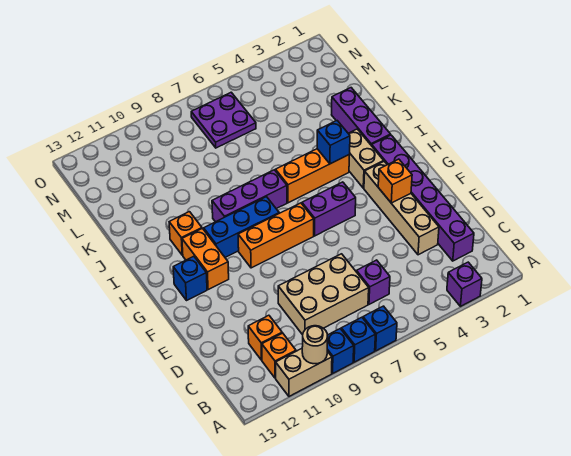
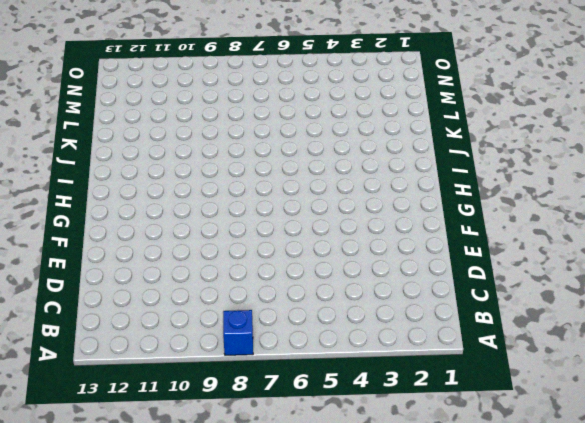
none -> purple brick A3 level 1
none -> blue brick A7 level 1
none -> blue brick A9 level 1

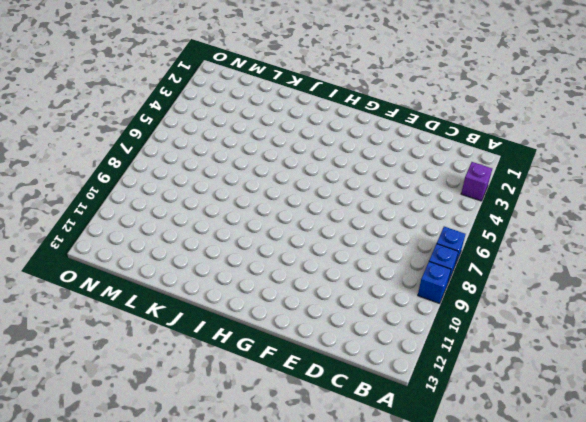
none -> tan brick A10:A11 level 1
none -> orange brick B11 level 1
none -> purple brick C2:H2 level 1

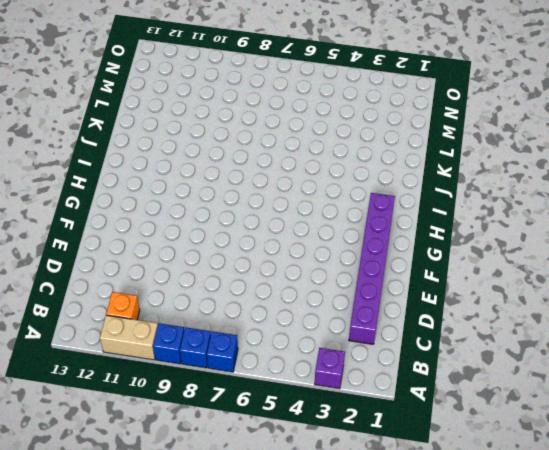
none -> purple brick C6 level 1
none -> tan brick C7:D9 level 1
none -> orange brick C11 level 1

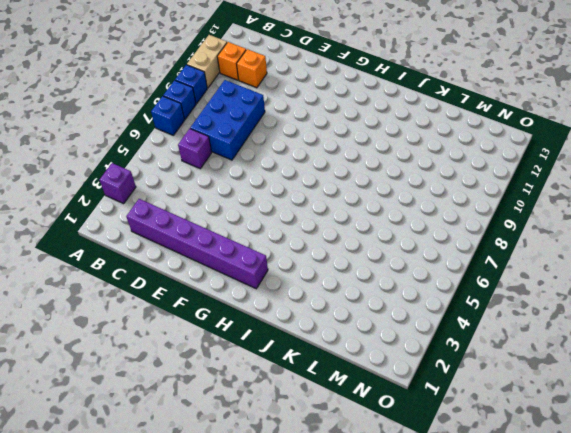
blue brick C7:D9 level 1 -> tan brick C7:D9 level 1
none -> tan brick D3:G3 level 1
none -> purple brick G5:G6 level 1
none -> orange brick G7:G9 level 1

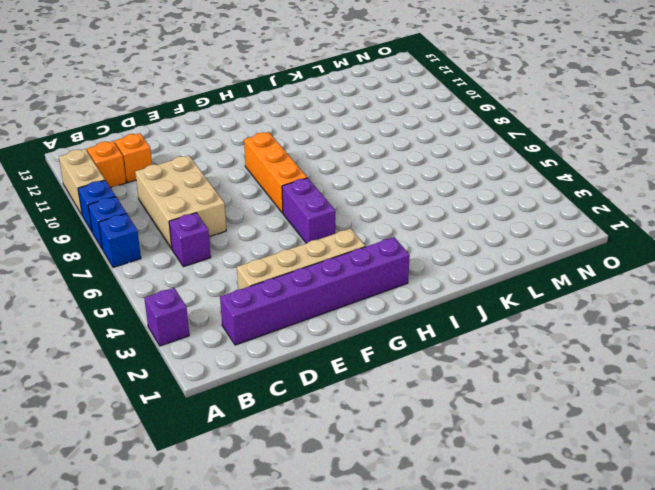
none -> orange brick G11:H11 level 1
none -> blue brick G12 level 1
none -> tan brick H3:I3 level 1

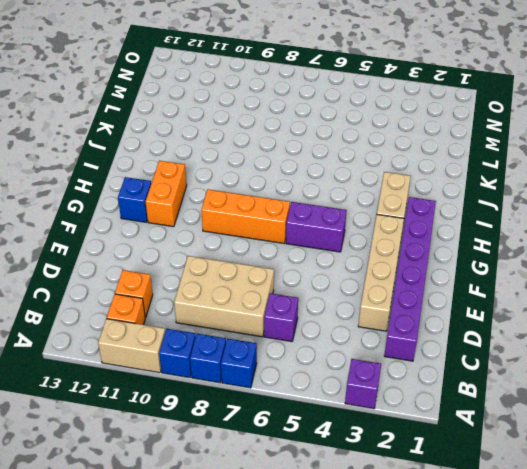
none -> blue brick H8:H10 level 1
none -> purple brick I2:K2 level 1
none -> orange brick I4:I6 level 1

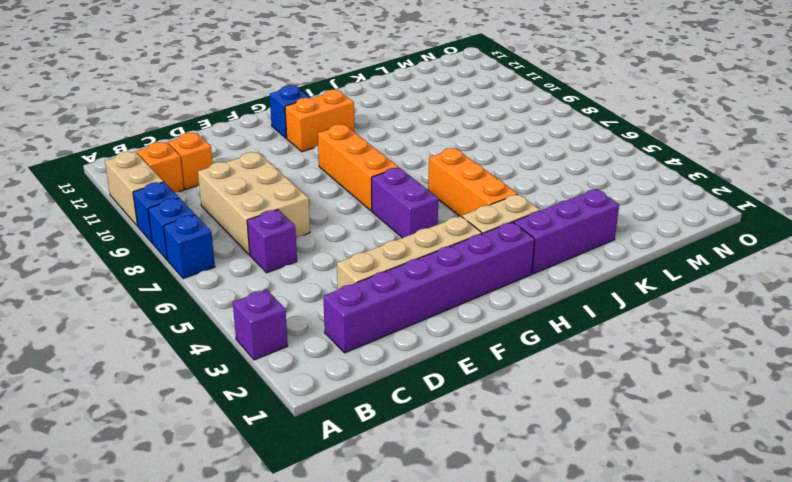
none -> blue brick H8:H10 level 1
none -> purple brick I7:I9 level 1
none -> orange brick I11 level 1

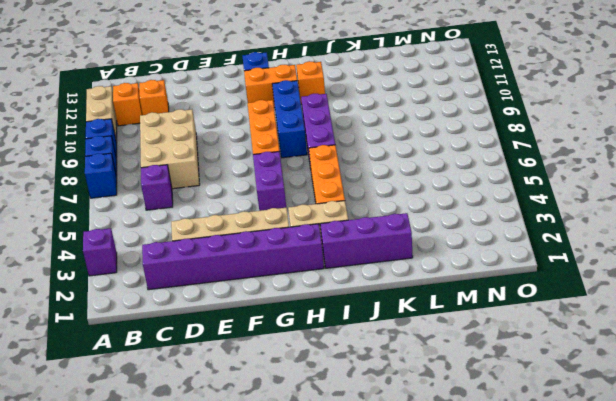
none -> purple plate M6:N7 level 1
none -> tan round brick A10 level 2
none -> orange brick F3 level 2

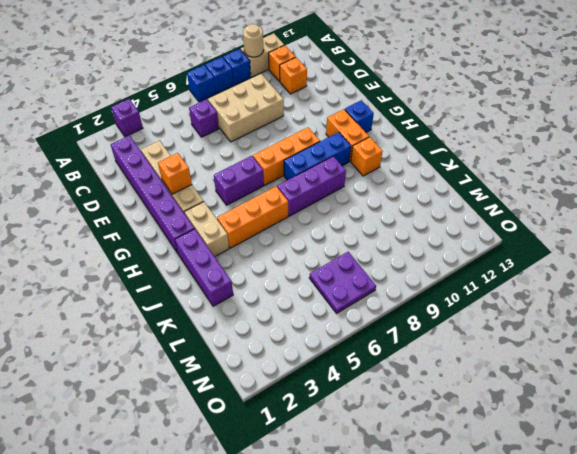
none -> blue brick I4 level 2

